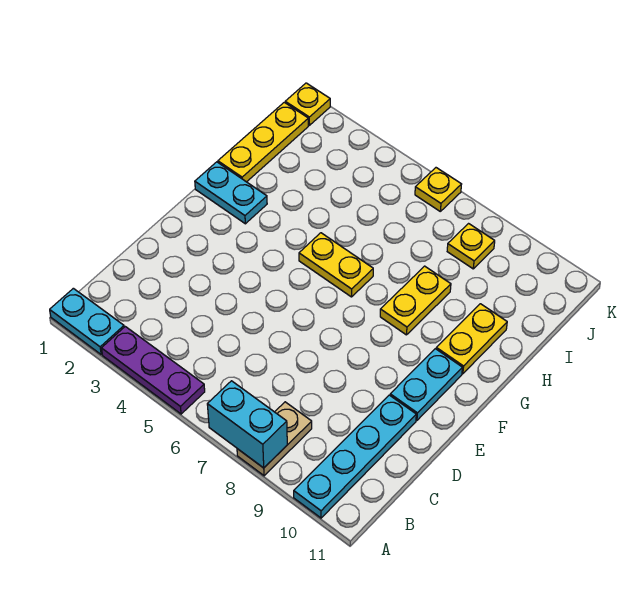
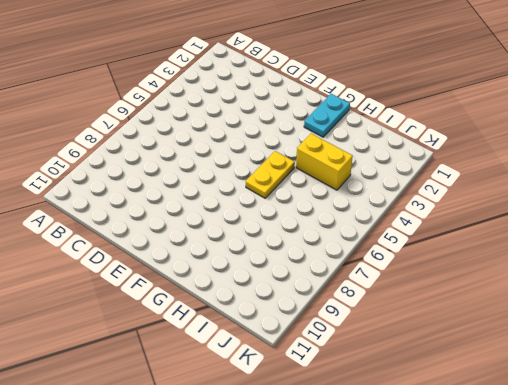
yellow brick H4:I4 level 1 -> none
none -> cyan plate A1:A2 level 1
none -> purple plate A3:A5 level 1
none -> tan plate A8:B8 level 1

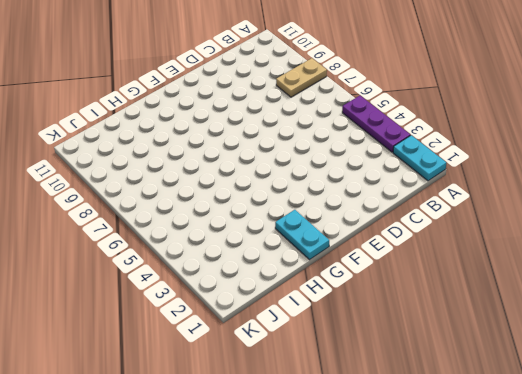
none -> cyan plate A10:D10 level 1
none -> cyan plate E10:F10 level 1
none -> yellow plate G5:G6 level 1

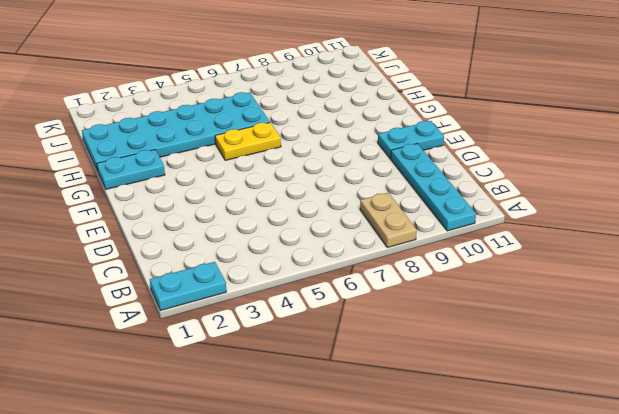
cyan plate E10:E11 level 1 -> cyan plate E10:F10 level 1
cyan plate H1:I6 level 1 -> yellow plate H1:J1 level 1
none -> purple plate A3:A5 level 1
none -> yellow plate G8:H8 level 1
none -> yellow plate G10:H10 level 1

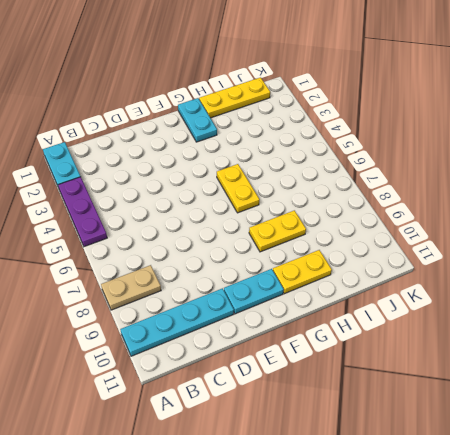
none -> yellow plate J8 level 1
none -> yellow plate K1 level 1
none -> yellow plate K6 level 1

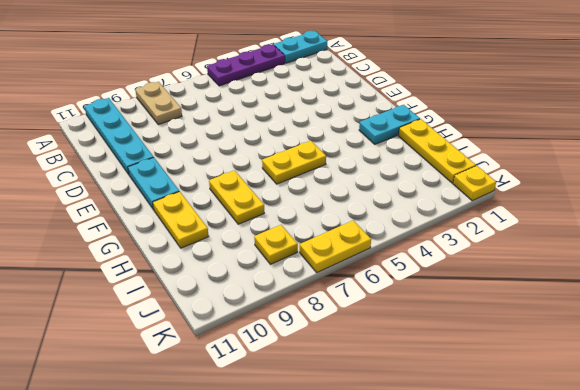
yellow plate K6:K7 level 1 -> yellow plate K6 level 1
none -> cyan brick A7:A8 level 2

